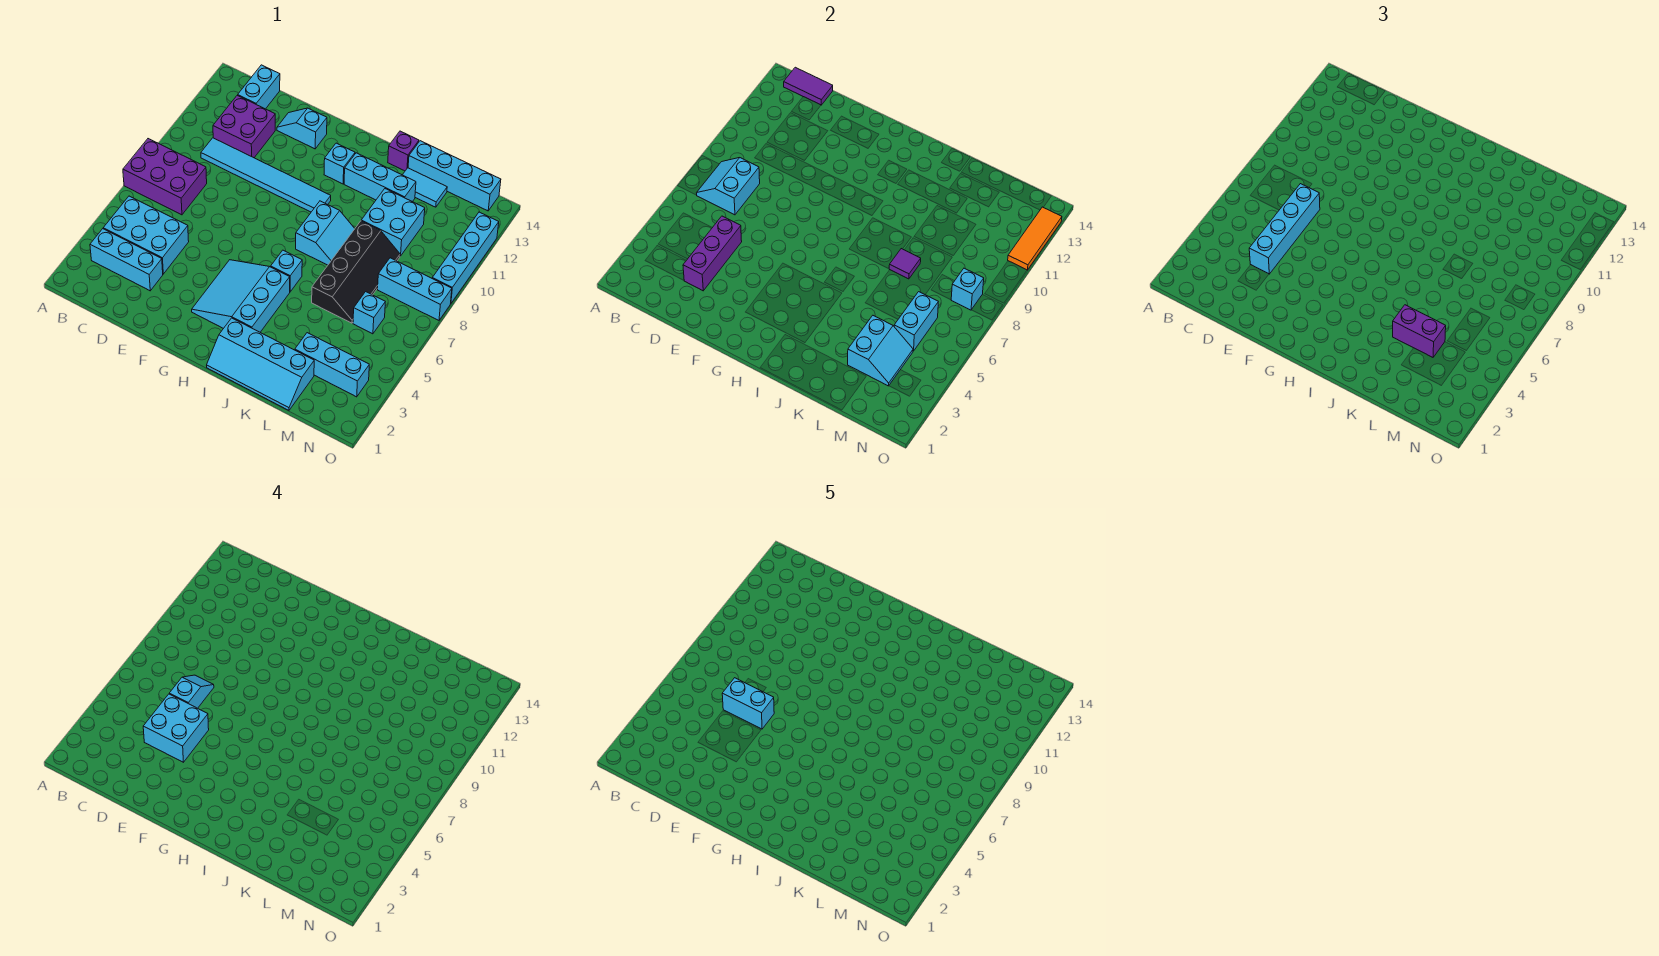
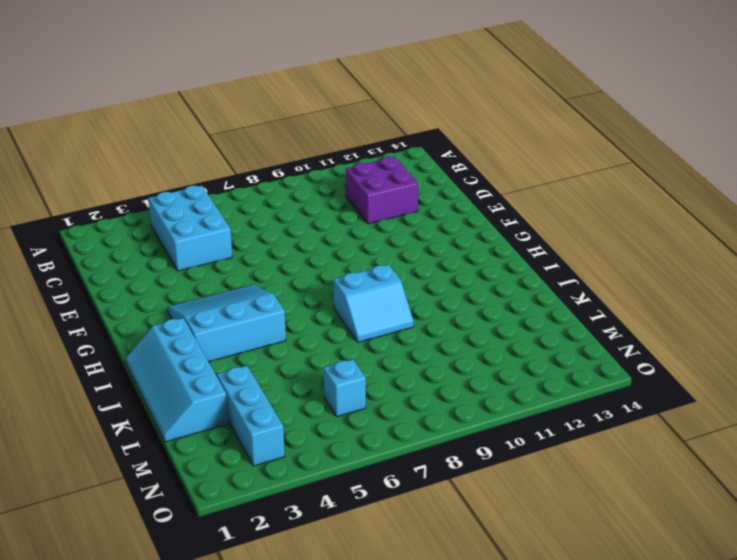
none -> purple brick A7:C8 level 1
none -> cyan brick B3:D3 level 1
none -> cyan tile C10:H10 level 1
none -> cyan brick C13:C14 level 1

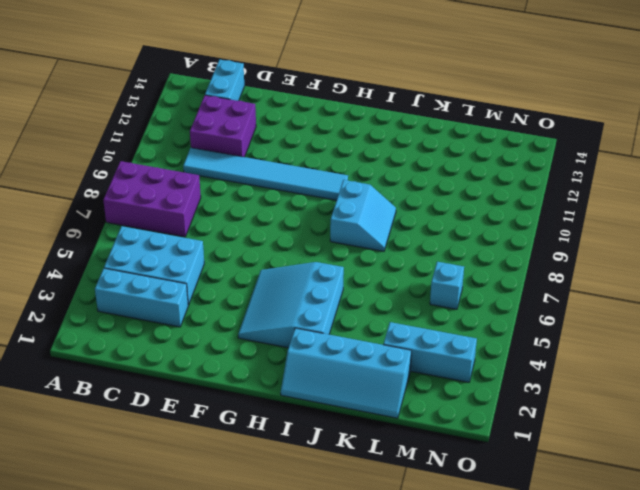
none -> cyan slope E13:F13 level 1 top F
none -> cyan brick H12 level 1
none -> cyan brick I6 level 1
none -> cyan brick I12:K12 level 1

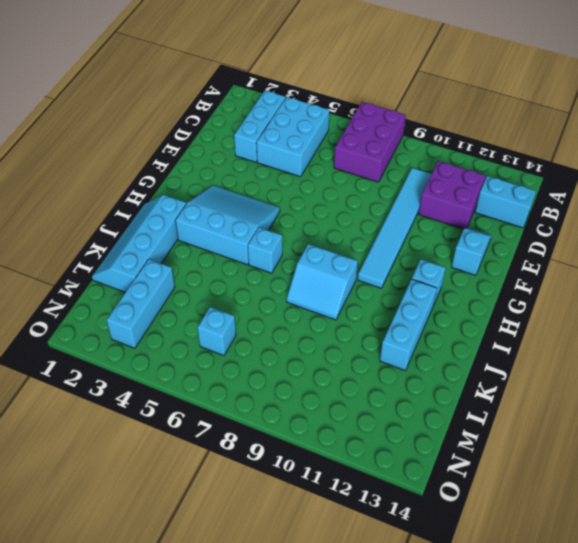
none -> purple brick J14 level 1
none -> black slope K6:L9 level 1 top K
none -> cyan brick K10:L11 level 1
none -> cyan tile K13:L13 level 1

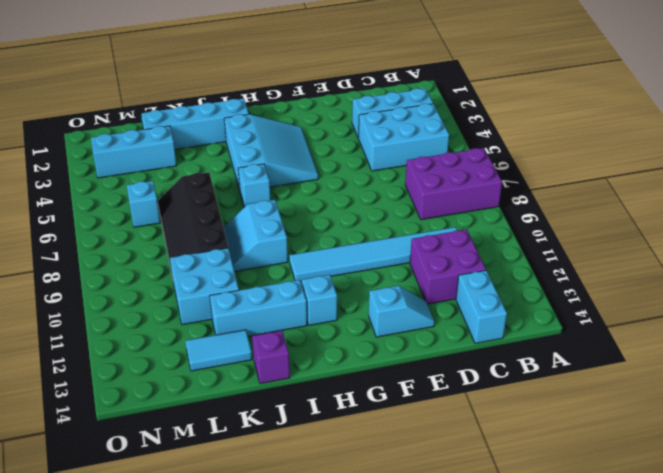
none -> cyan brick K14:N14 level 1
none -> cyan brick M8:O8 level 1
none -> cyan brick O9:O12 level 1
none -> cyan slope B7:C8 level 2 top C

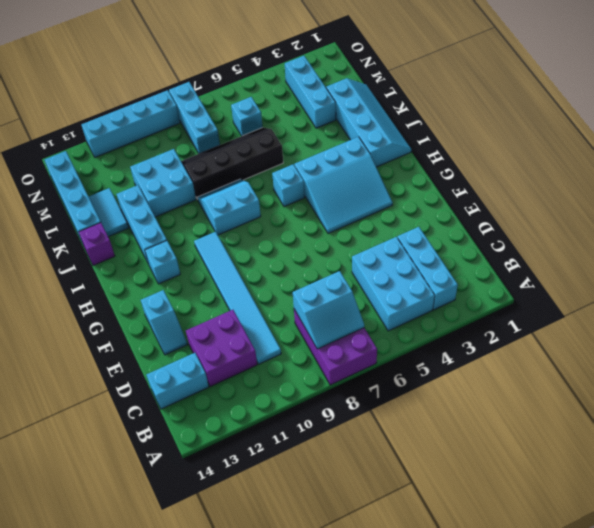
none -> purple tile B14:C14 level 2
none -> purple brick D3:D5 level 2
none -> purple tile K8 level 2
none -> cyan slope L3:M4 level 2 top L

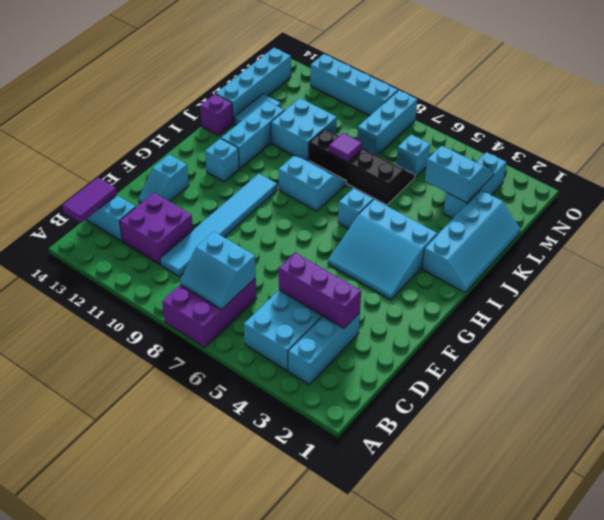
none -> cyan brick M5:M6 level 2
none -> cyan brick N8 level 2
none -> orange tile O11:O13 level 2
none -> cyan brick D4:D7 level 3

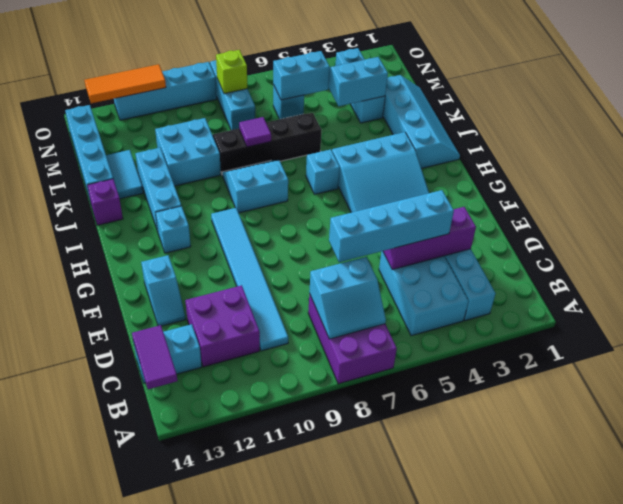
lime brick N8 level 2 -> cyan brick N8 level 2
none -> purple brick K4:L4 level 3
none -> cyan brick D4:E5 level 4
none -> cyan slope D6:D7 level 4 top 6
none -> cyan brick D6:E6 level 5

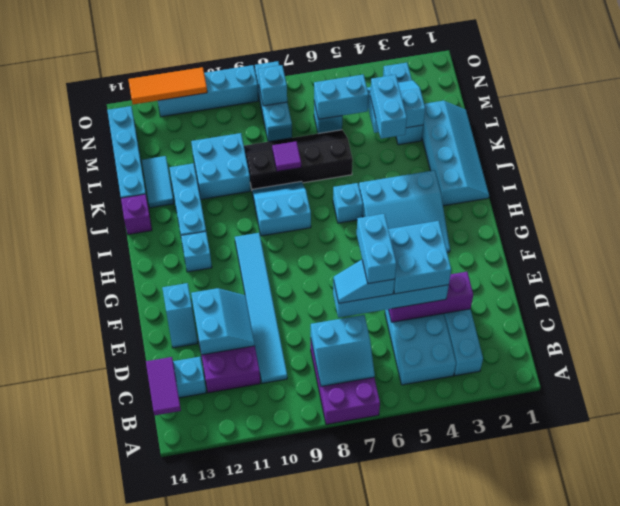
cyan slope D11:E12 level 2 top 12 -> none
cyan brick K4:L4 level 3 -> purple brick K4:L4 level 3

